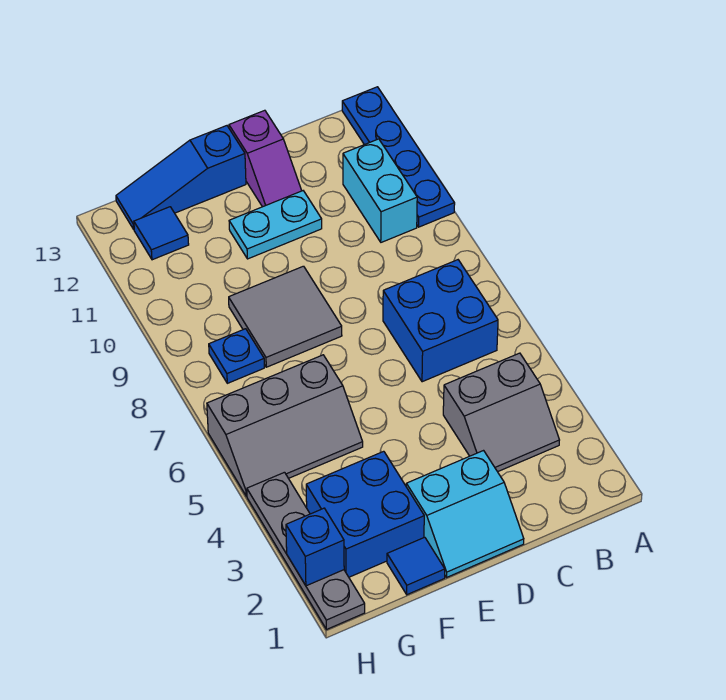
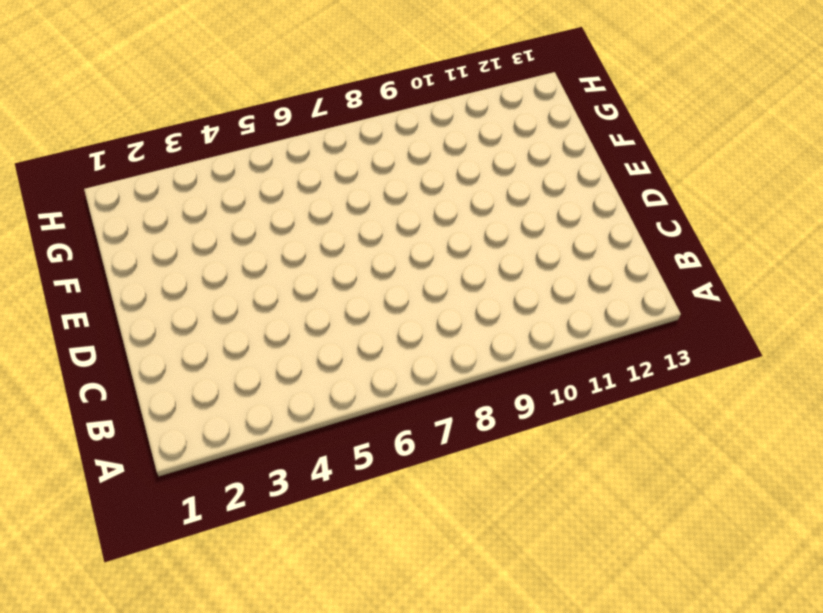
none -> blue plate A10:A13 level 1
none -> grey slope B3:C4 level 1 top 4
none -> blue brick B6:C7 level 1

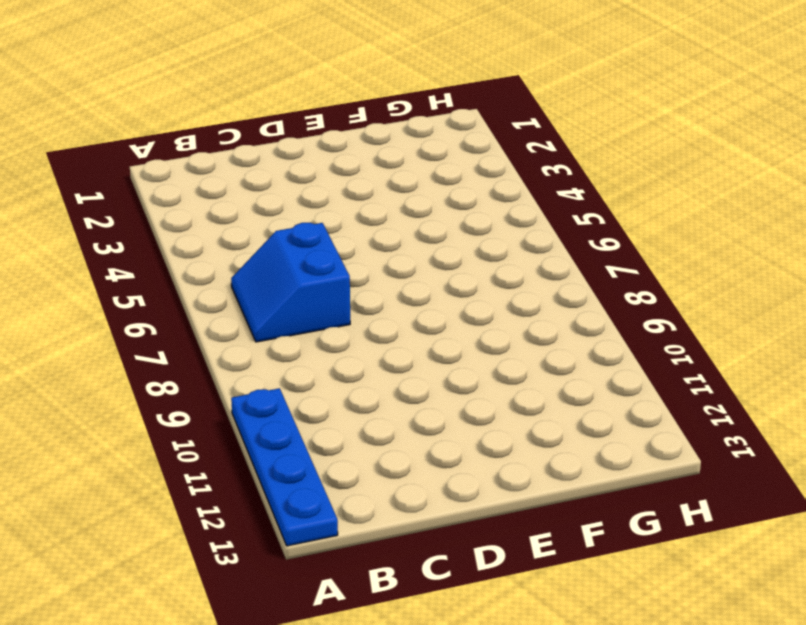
blue slope B6:C7 level 1 top C -> blue brick B6:C7 level 1
none -> grey slope B3:C4 level 1 top 4
none -> cyan brick B10:B11 level 1
none -> cyan slope D1:E2 level 1 top 2

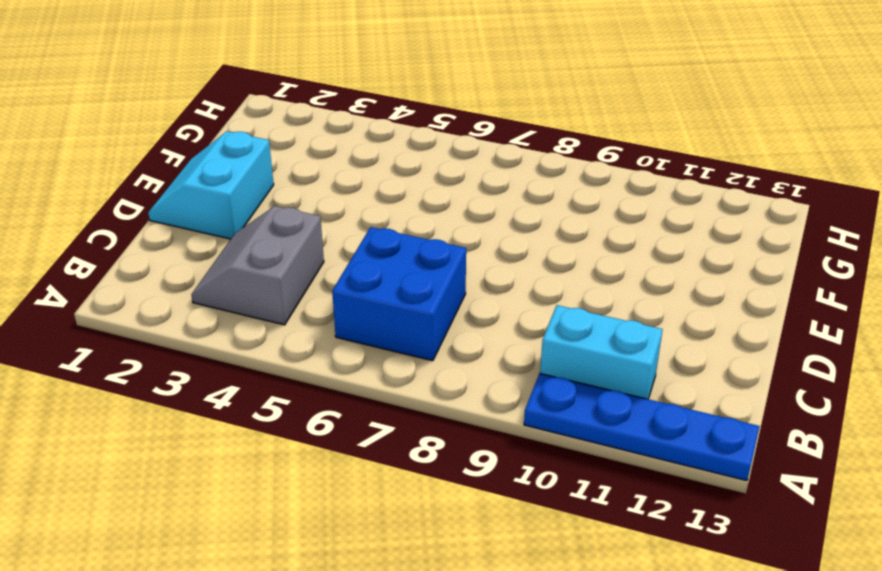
none -> cyan plate D11:E11 level 1
none -> purple slope D12:D13 level 1 top 13
none -> grey tile E8:F9 level 1

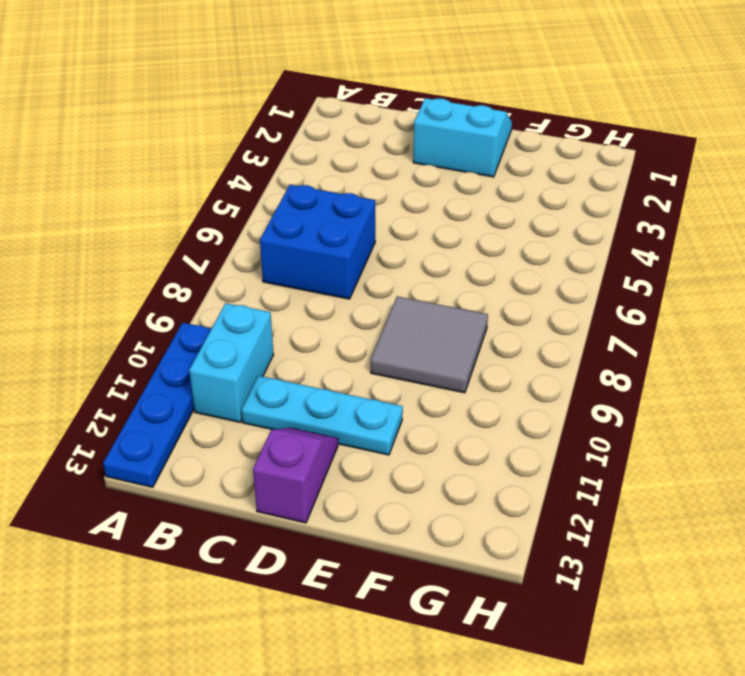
cyan plate C11:E11 level 1 -> cyan plate D11:E11 level 1
none -> grey slope B3:C4 level 1 top 4
none -> blue slope E13:G13 level 1 top E
none -> blue tile F1 level 1

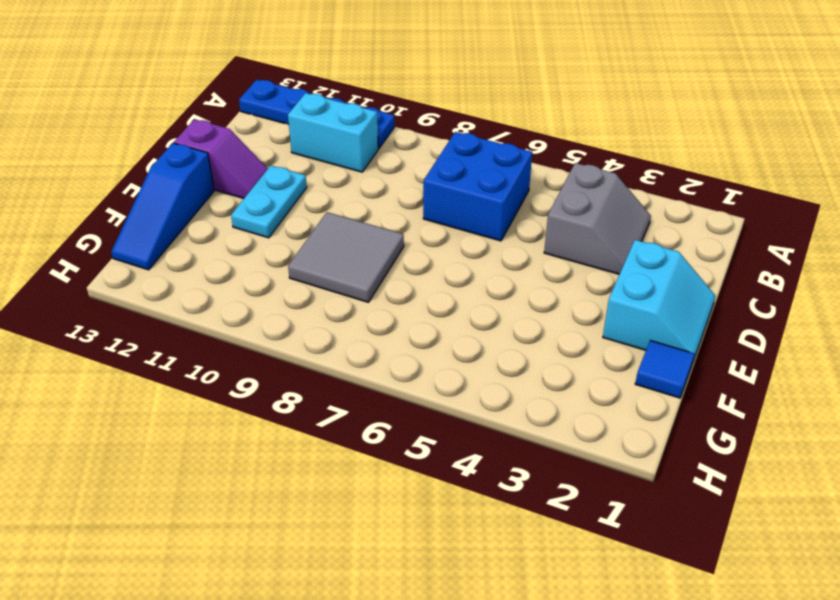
none -> blue brick F2:G3 level 1
none -> grey slope F5:H6 level 1 top 6
none -> blue plate G8 level 1

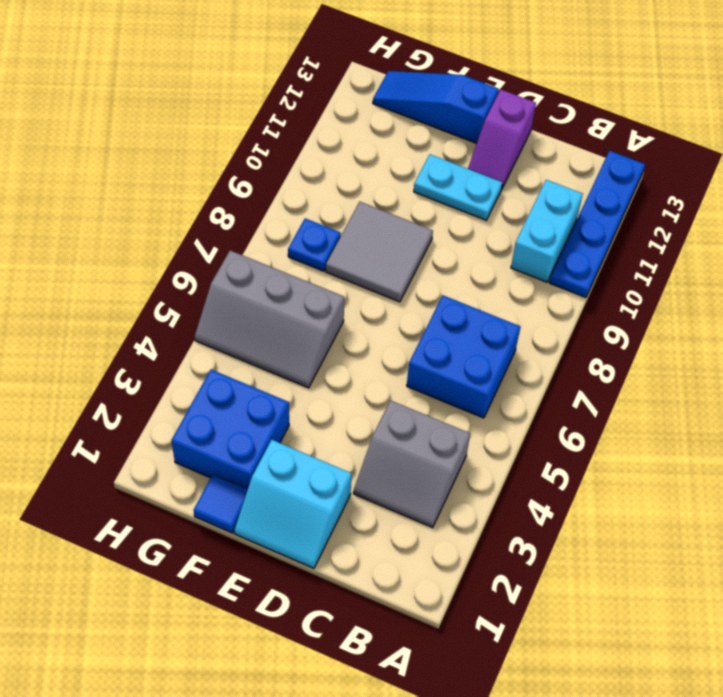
none -> blue tile G12 level 1
none -> grey plate H1:H4 level 1
none -> blue brick H2 level 2

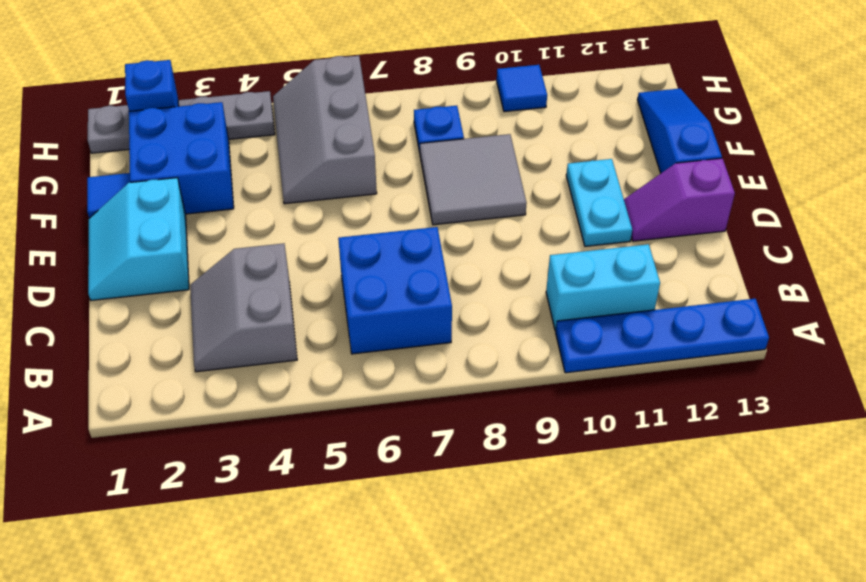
blue tile H10 level 1 -> blue tile G12 level 1

